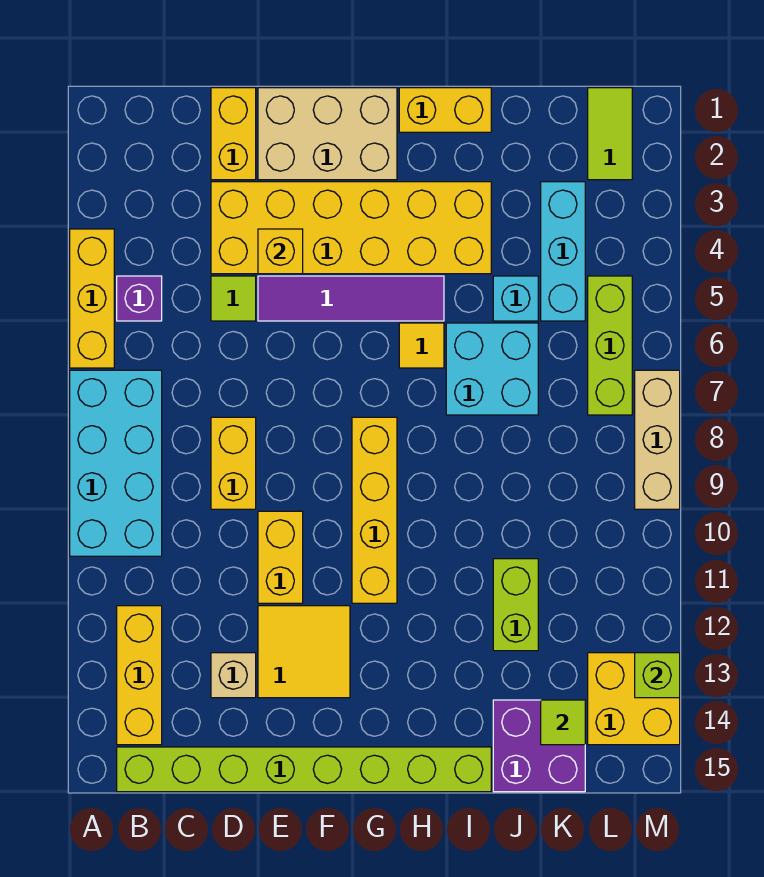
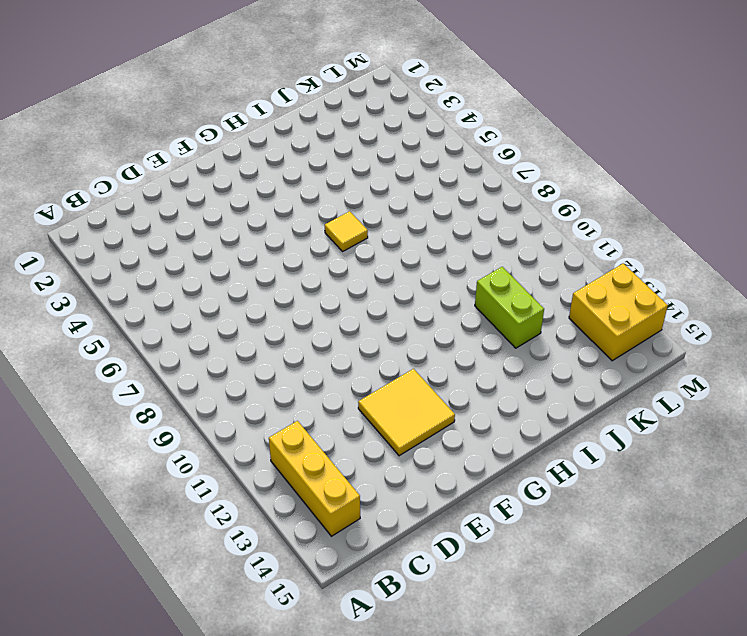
none -> yellow brick A4:A6 level 1
none -> cyan brick A7:B10 level 1
none -> purple brick B5 level 1

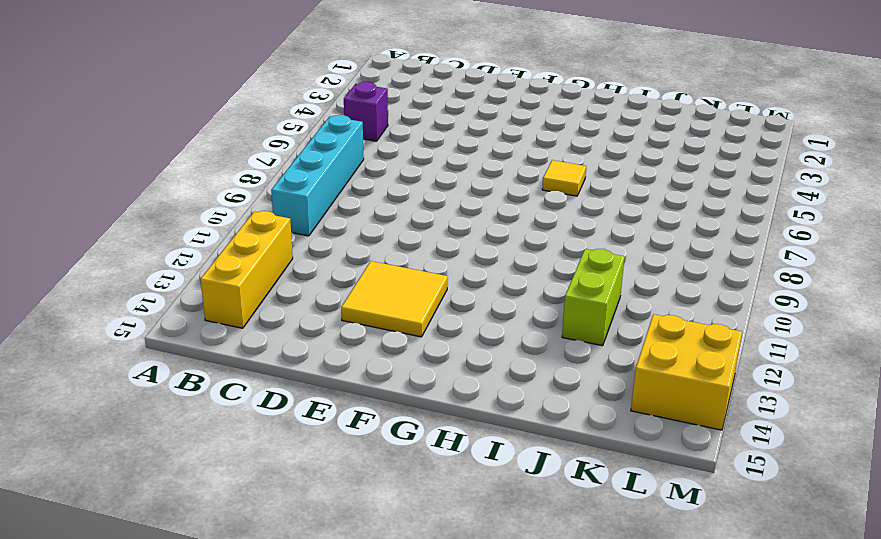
cyan brick B7:B10 level 1 -> cyan brick A7:B10 level 1
none -> yellow brick A4:A6 level 1
none -> lime brick B15:I15 level 1
none -> yellow brick D1:D2 level 1

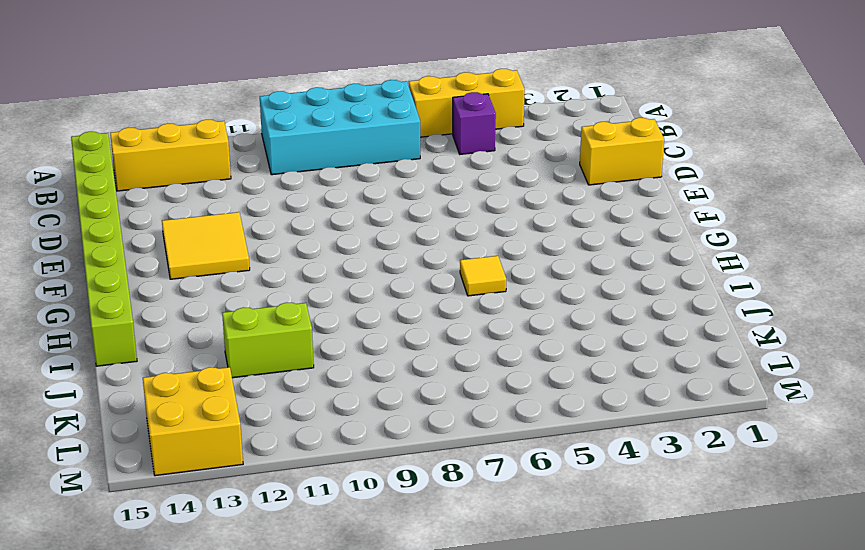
none -> yellow brick D3:I4 level 1
none -> lime tile D5 level 1
none -> yellow brick D8:D9 level 1

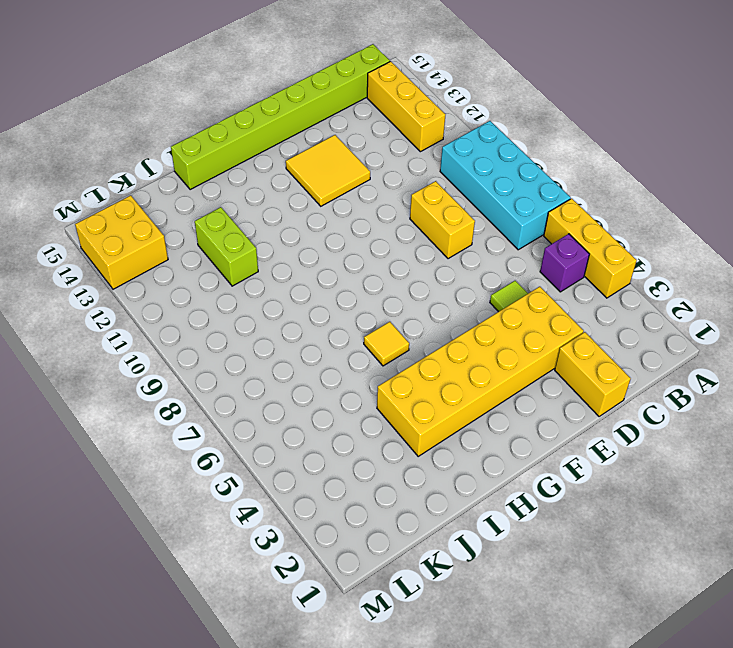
none -> tan brick D13 level 1
none -> tan brick E1:G2 level 1
none -> purple tile E5:H5 level 1

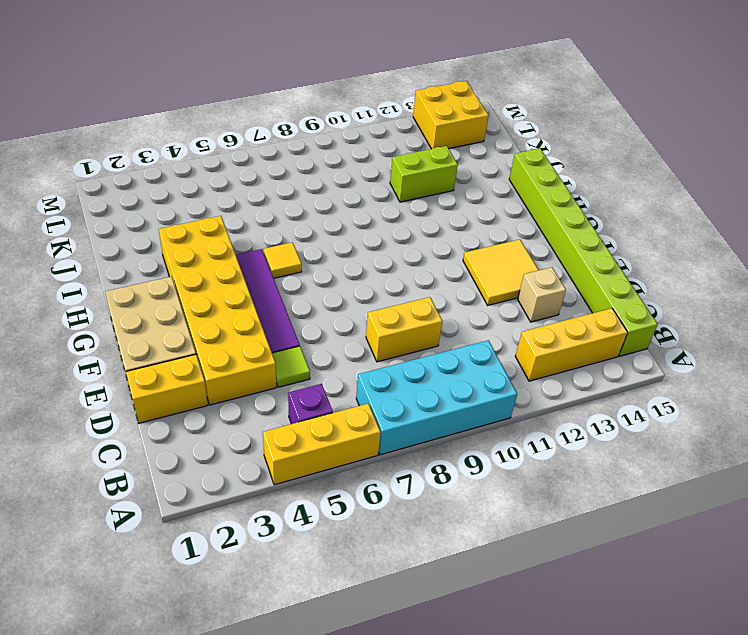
none -> yellow brick E10:E11 level 1
none -> yellow brick G8:G11 level 1
none -> yellow brick H1:I1 level 1

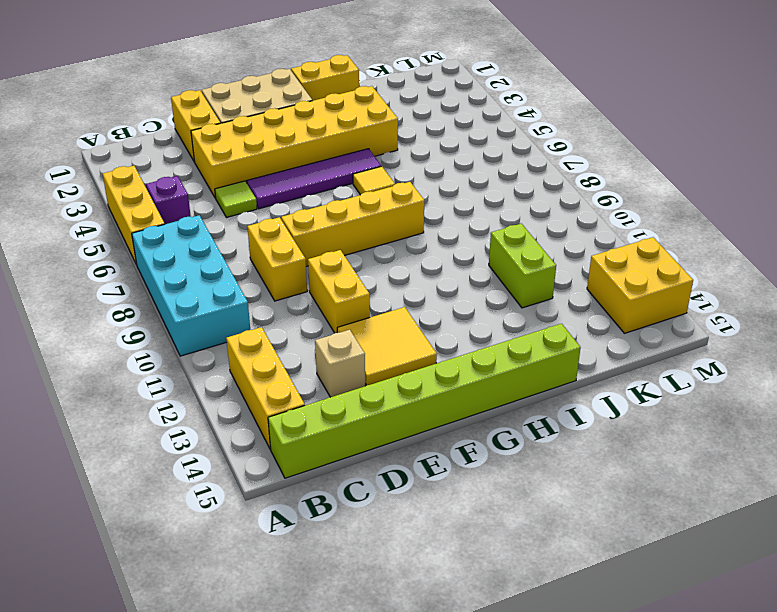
yellow brick E8:H8 level 1 -> yellow brick G8:G11 level 1
none -> cyan brick I6:J7 level 1
none -> cyan brick J5 level 1
none -> purple brick J14:K15 level 1

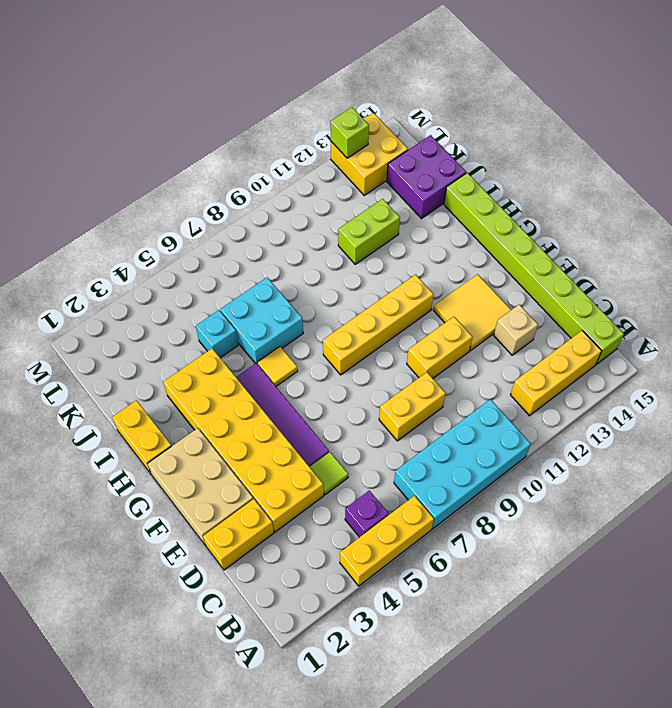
none -> cyan brick K3:K5 level 1
none -> lime tile L1:L2 level 1
none -> lime brick L5:L7 level 1

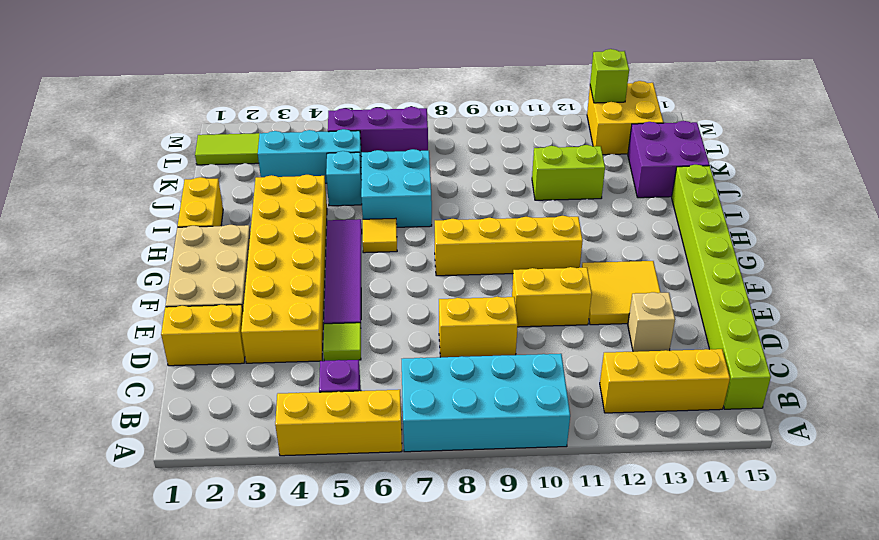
purple brick L5:L7 level 1 -> lime brick L5:L7 level 1
none -> tan brick M7:M9 level 1
none -> yellow brick E4 level 2
none -> lime tile K14 level 2

